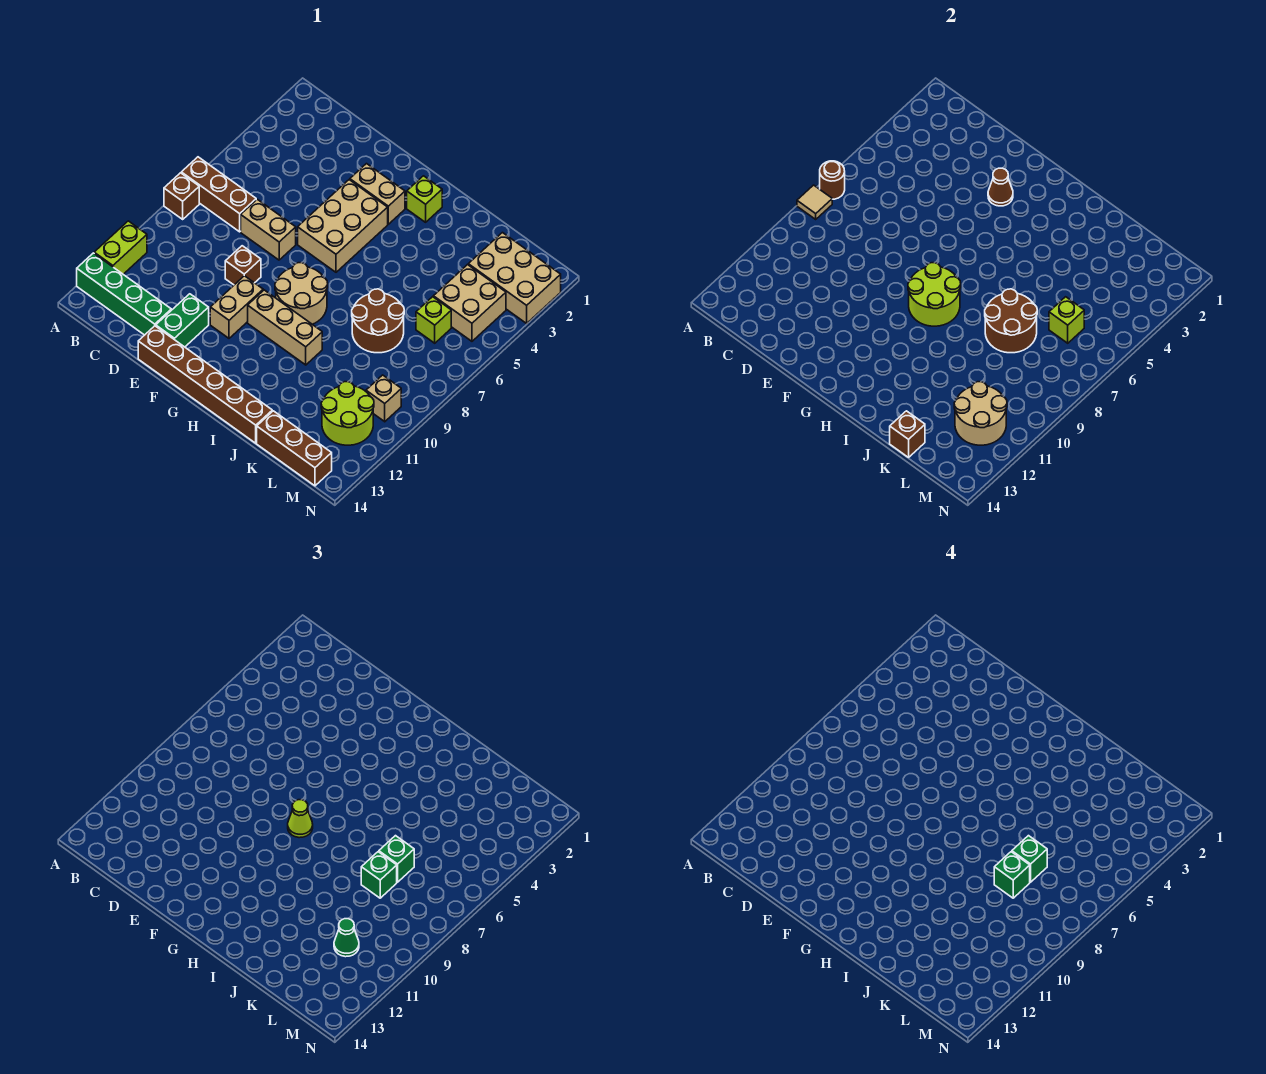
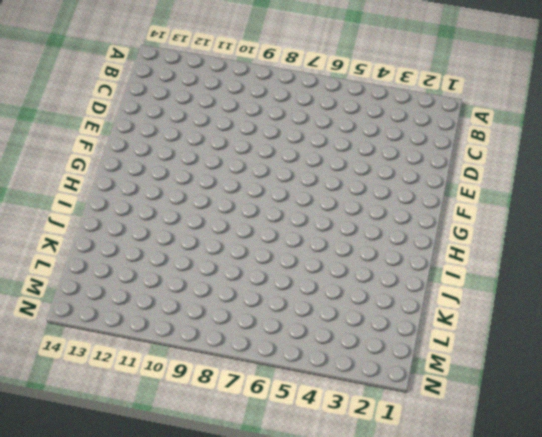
none -> brown brick A7:C7 level 1
none -> brown brick A8 level 1
none -> lime brick A11:A12 level 1
none -> green brick A13:D13 level 1

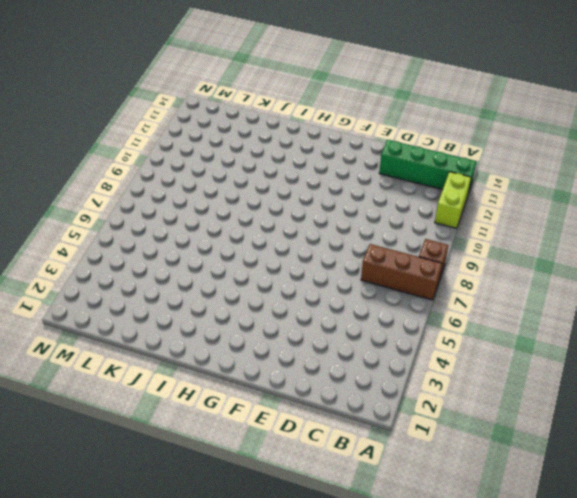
none -> tan brick D7:E7 level 1
none -> brown brick E9 level 1
none -> green brick E12:E13 level 1
none -> brown brick E14:J14 level 1

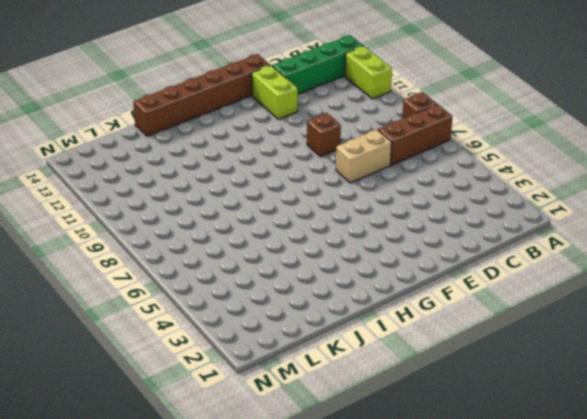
lime brick E12:E13 level 1 -> green brick E12:E13 level 1
none -> tan brick F3:G3 level 1
none -> tan brick F4:G6 level 1
none -> tan brick F10:F11 level 1
none -> tan round brick G8:H9 level 1

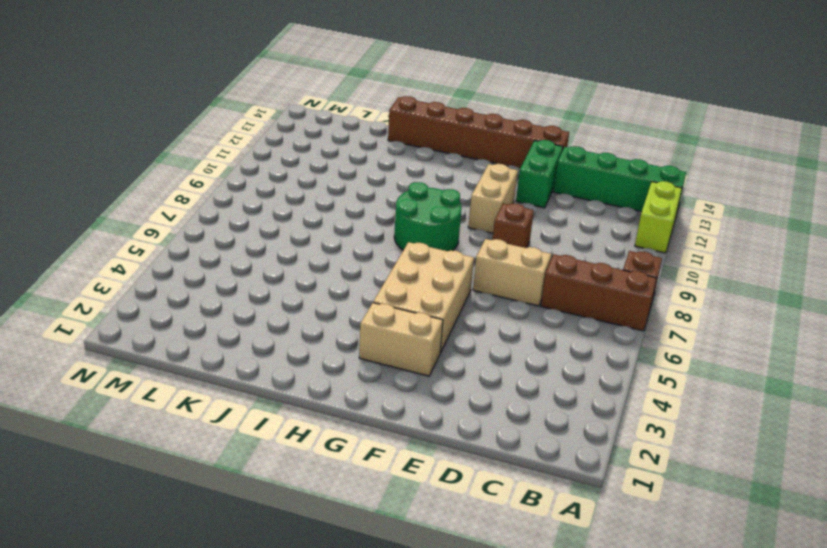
green round brick G8:H9 level 1 -> tan round brick G8:H9 level 1
none -> tan brick G10:I10 level 1
none -> lime brick H2 level 1
none -> brown round brick J7:K8 level 1
none -> brown brick K14:M14 level 1

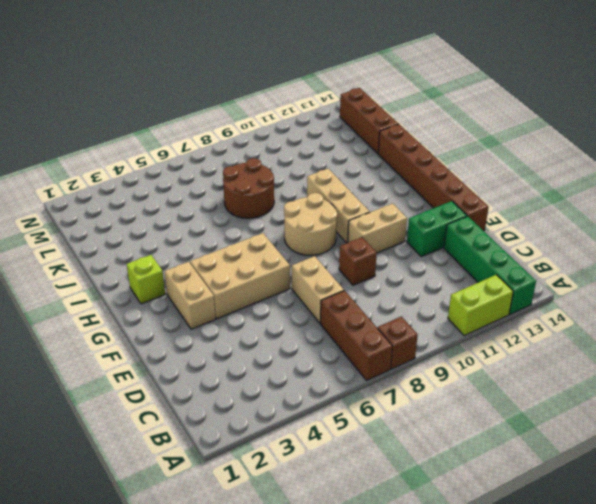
none -> tan brick L2:N3 level 1
none -> tan brick L4:M5 level 1
none -> lime brick L6 level 1
none -> lime round brick L11:M12 level 1

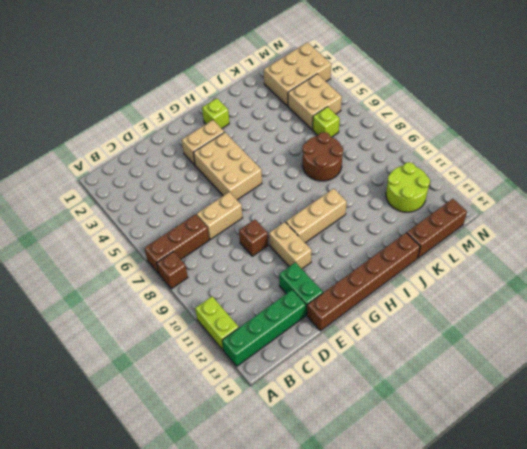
none -> tan round brick G8:H9 level 1
none -> tan brick M10 level 1
none -> brown round brick A7 level 2
none -> tan tile A8 level 2

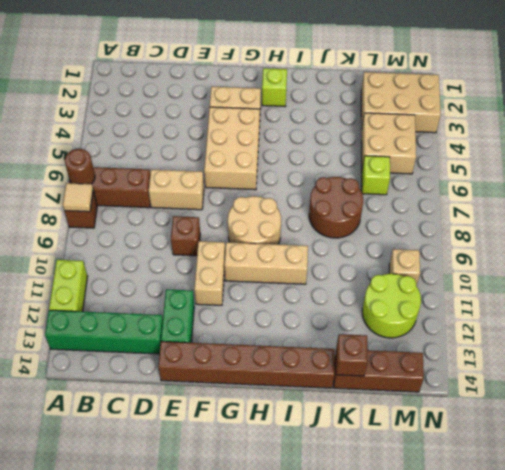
none -> brown cone F3 level 2
none -> lime round brick G8:H9 level 2
none -> brown round brick J7:K8 level 2
none -> lime brick L6 level 2

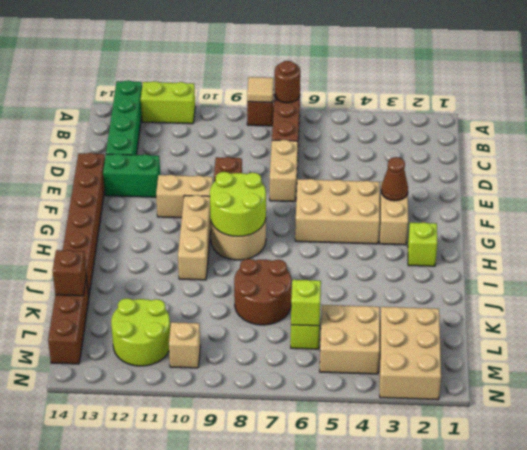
none -> brown round brick J7:K8 level 2
none -> tan round brick L11:M12 level 2
none -> lime cone G8 level 3
none -> green brick K7 level 3

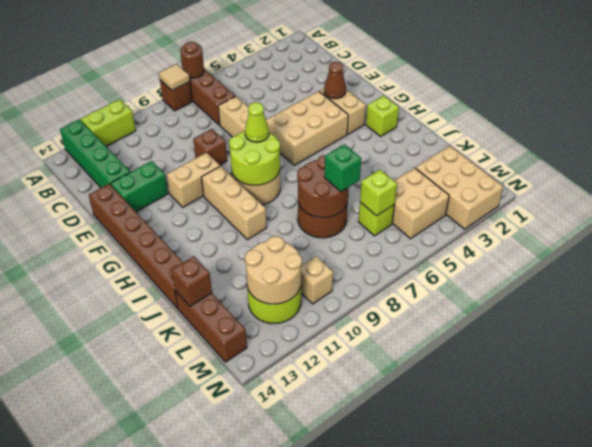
none -> green brick K8 level 3
none -> green cone L11 level 3
none -> green brick K7 level 4
none -> green brick K8 level 4

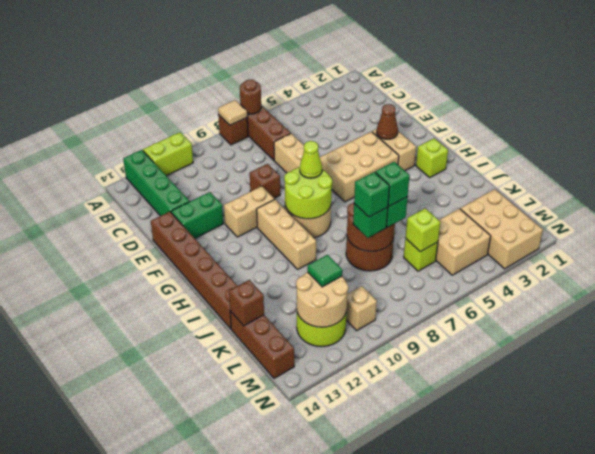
green tile L11 level 3 -> green cone L11 level 3

